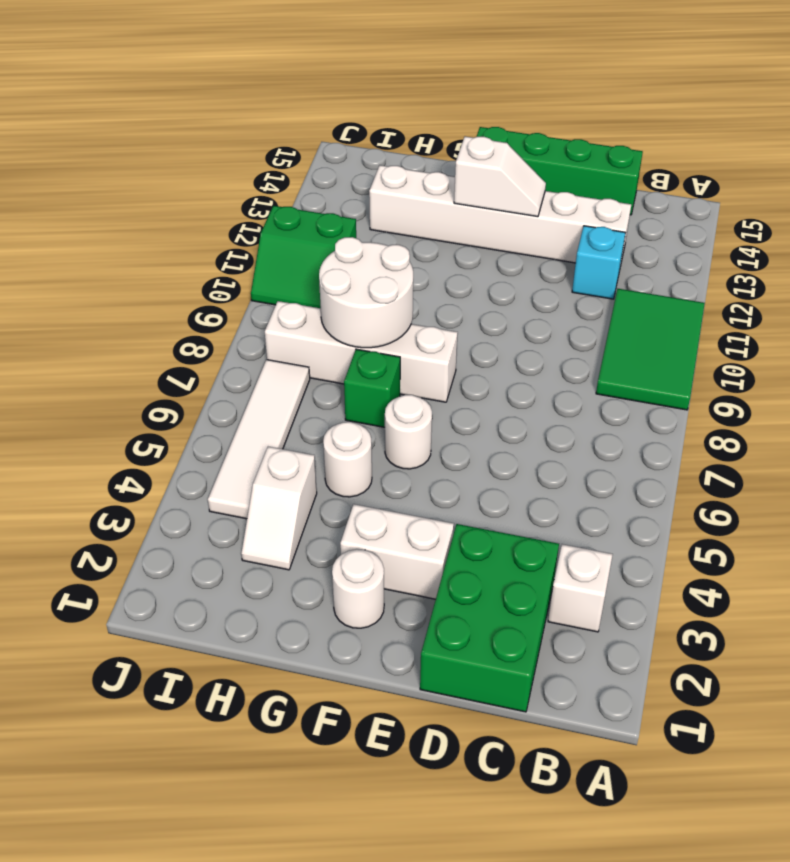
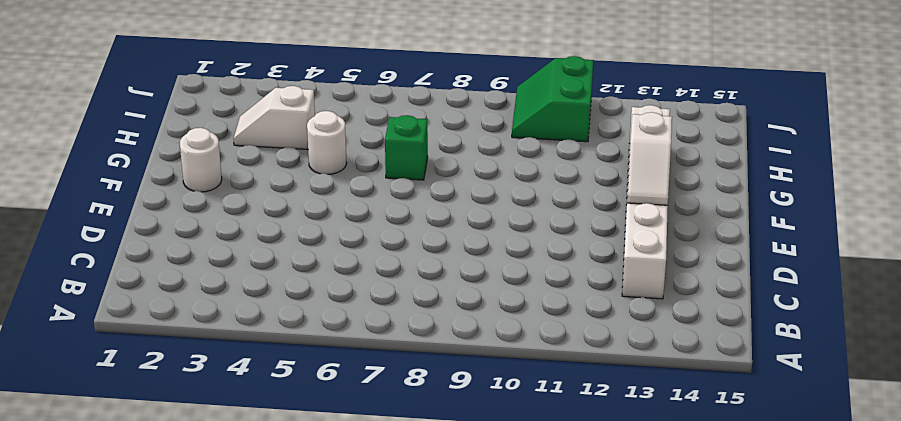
none -> green tile A9:B11 level 1
none -> white brick B3 level 1
none -> green brick C1:D3 level 1

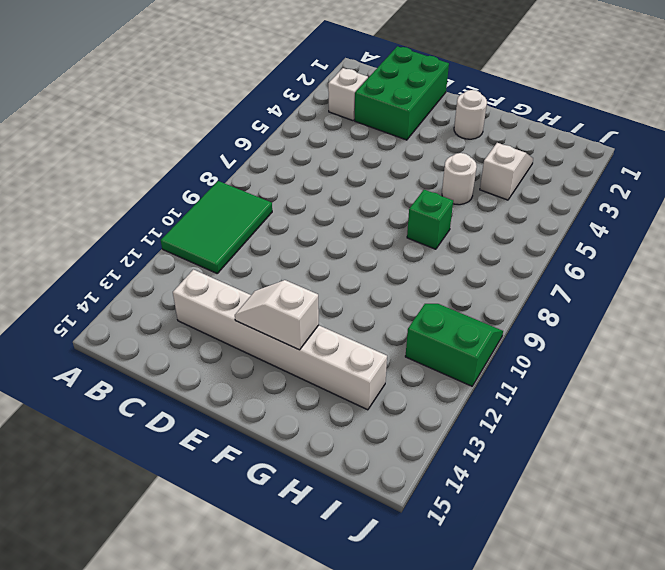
none -> cyan brick C12 level 1
none -> green brick C15:F15 level 1
none -> white brick E3:F3 level 1

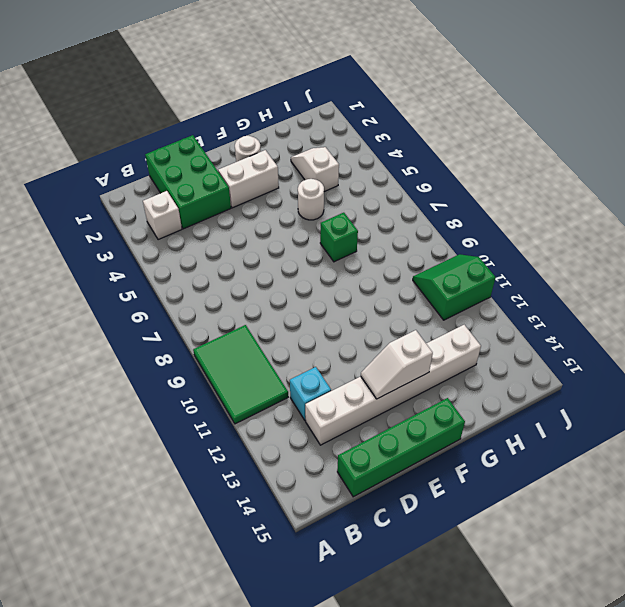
none -> white round brick F6 level 1
none -> white brick F8:I8 level 1
none -> white tile I4:I7 level 1

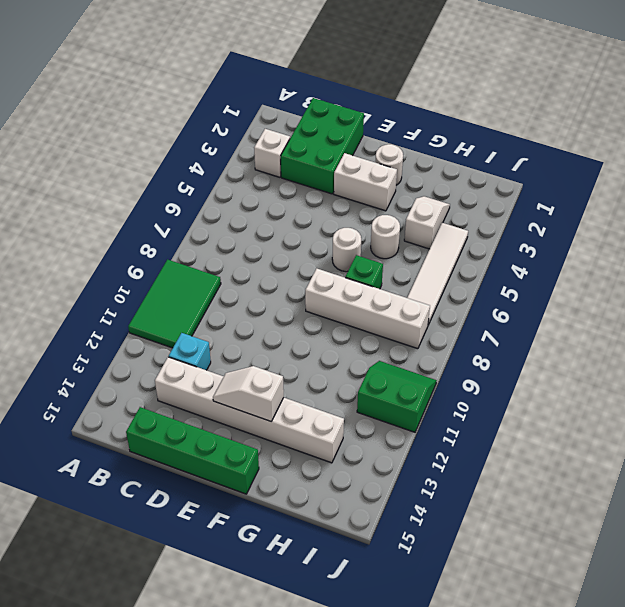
none -> white round brick G8:H9 level 2

